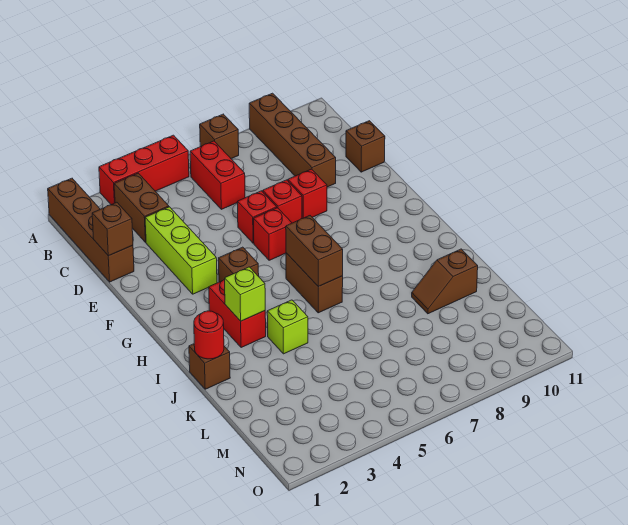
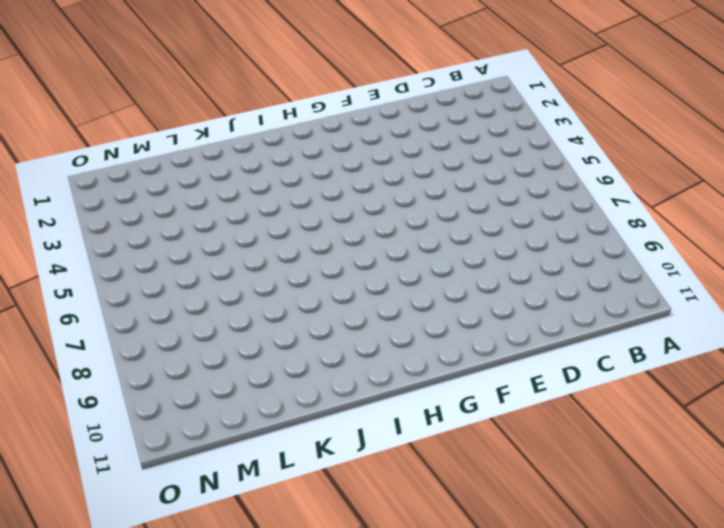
none -> brown brick A1:D1 level 1
none -> red brick A3:A5 level 1
none -> brown brick A7 level 1

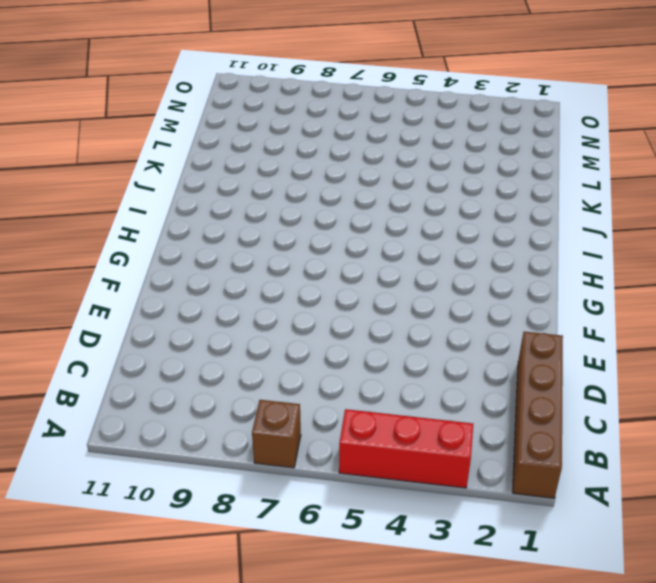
none -> brown brick A9:D9 level 1
none -> brown brick B3:C3 level 1
none -> red brick B6:C6 level 1

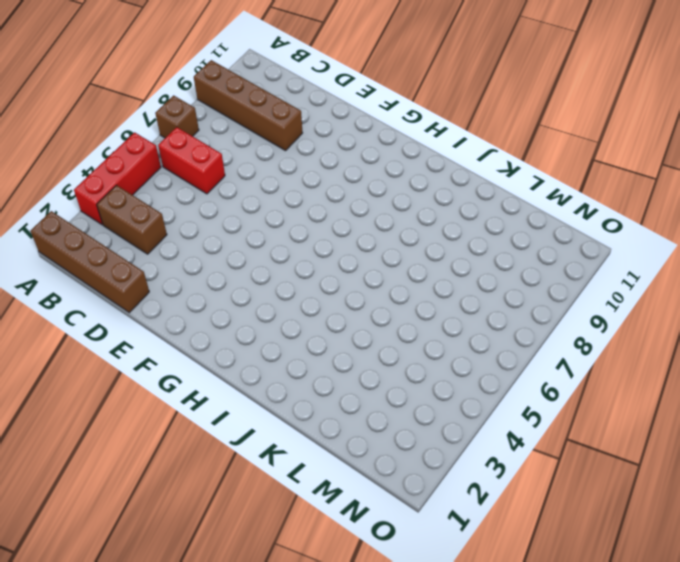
none -> lime brick D3:F3 level 1
none -> brown brick D11 level 1
none -> red brick E6 level 1

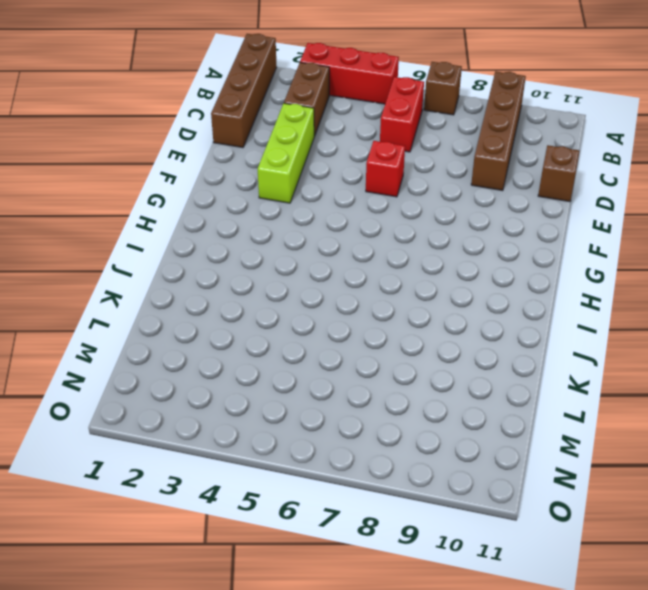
none -> red brick E7 level 1
none -> red brick E8 level 1
none -> red brick F6 level 1

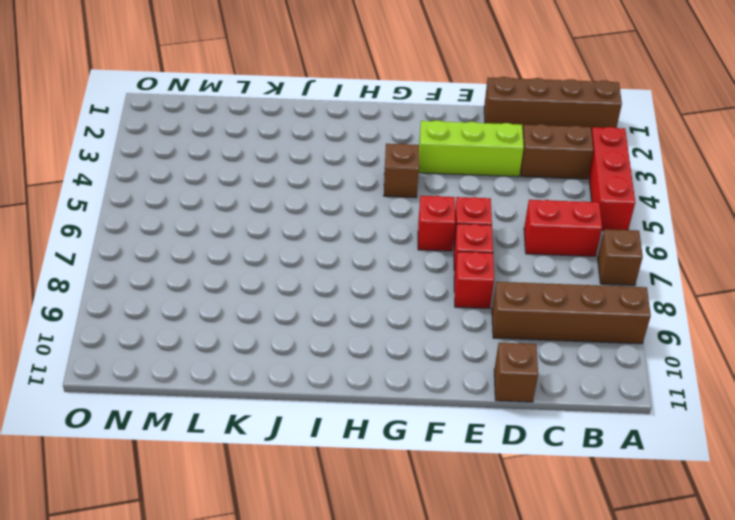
none -> red brick H3:I3 level 1
none -> brown brick H6:I6 level 1
none -> brown brick J1 level 1

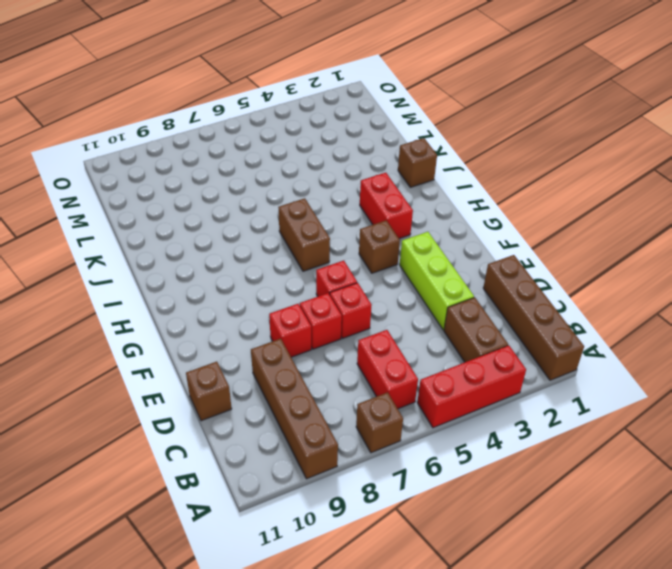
none -> lime brick J4 level 1
none -> brown slope K9:K10 level 1 top 10
none -> brown brick D1 level 2

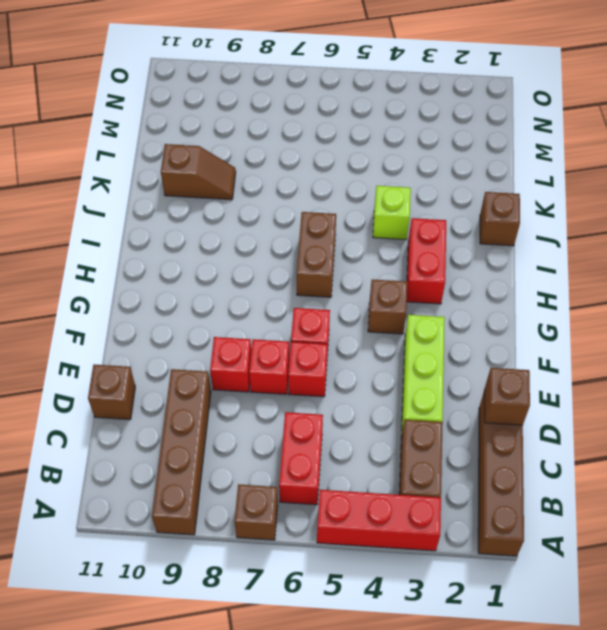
none -> brown brick H6:I6 level 2
none -> lime brick I3 level 2
none -> red round brick J1 level 2

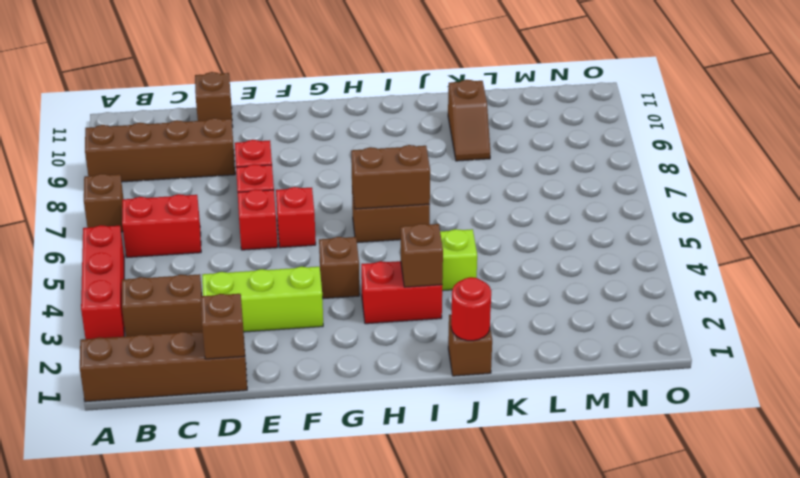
brown brick I3 level 2 -> lime brick I3 level 2

